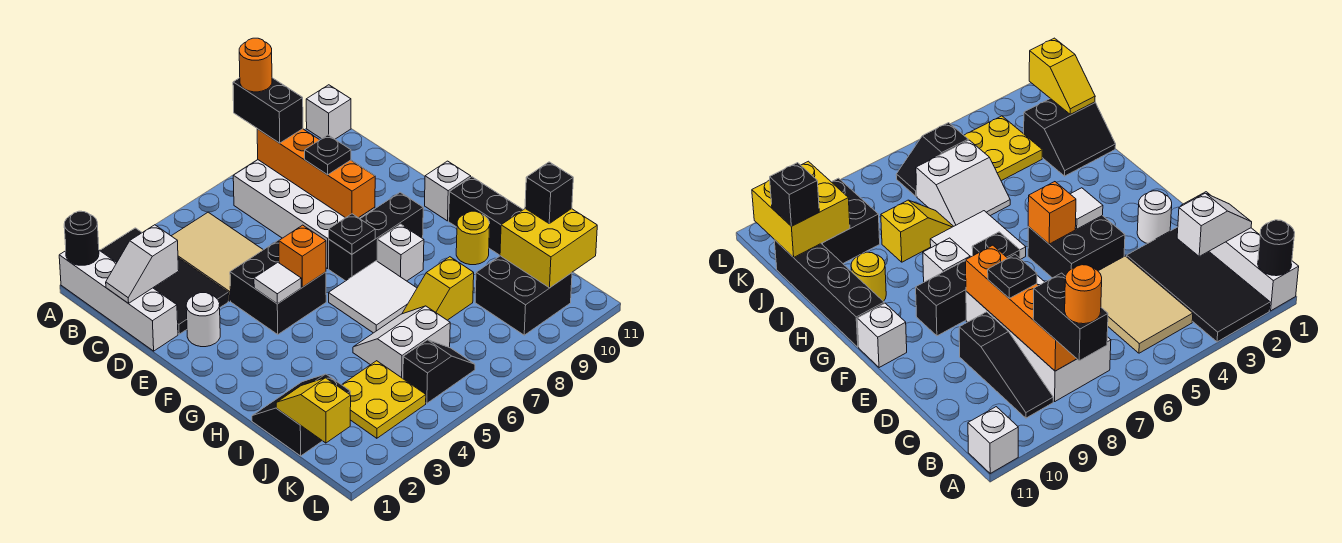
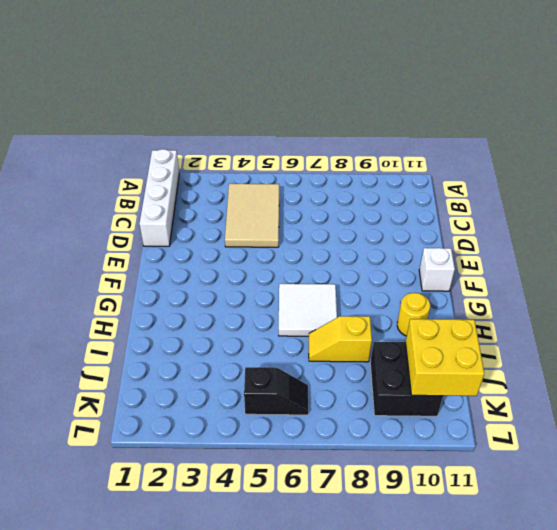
none -> black tile A2:D3 level 1
none -> white brick A11 level 1
none -> white brick B7:E8 level 1
none -> black slope B9:D9 level 1 top D

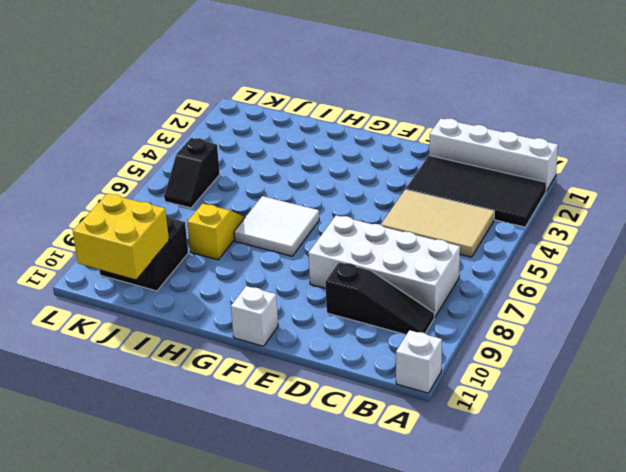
none -> white round brick E2 level 1
none -> black brick E4:F5 level 1
none -> black brick F7:F9 level 1
none -> white brick G8 level 1

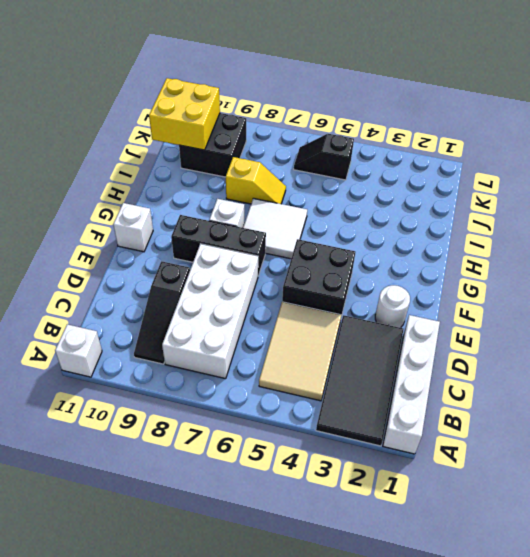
none -> black brick G11:J11 level 1
none -> yellow round brick H10 level 1
none -> black slope I1:J2 level 1 top J
none -> white slope I5:J6 level 1 top J

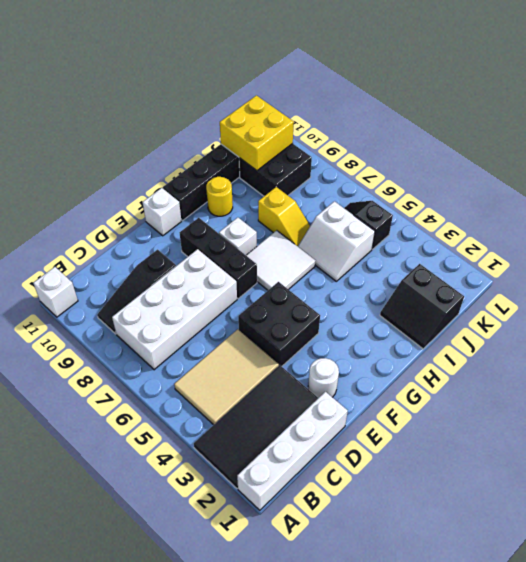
none -> yellow plate J3:K4 level 1
none -> black round brick A1 level 2
none -> orange brick B8:E8 level 2
none -> white slope C1:C2 level 2 top 2

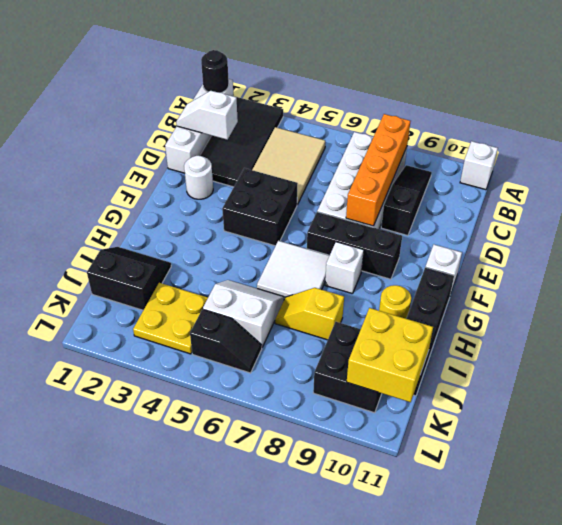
none -> white tile F4 level 2
none -> orange brick F5 level 2
none -> black plate F7 level 2
none -> yellow slope J1:K1 level 2 top K

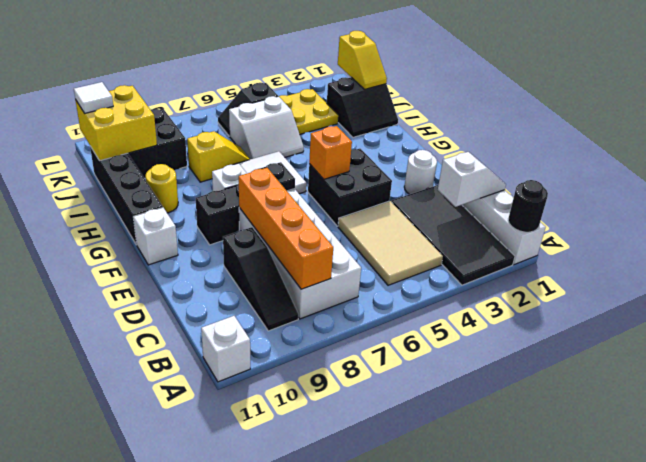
white tile K11 level 3 -> white tile F4 level 2
none -> black brick A8:B8 level 3
none -> black plate D8 level 3
none -> black brick J11 level 3
none -> orange round brick A8 level 4

